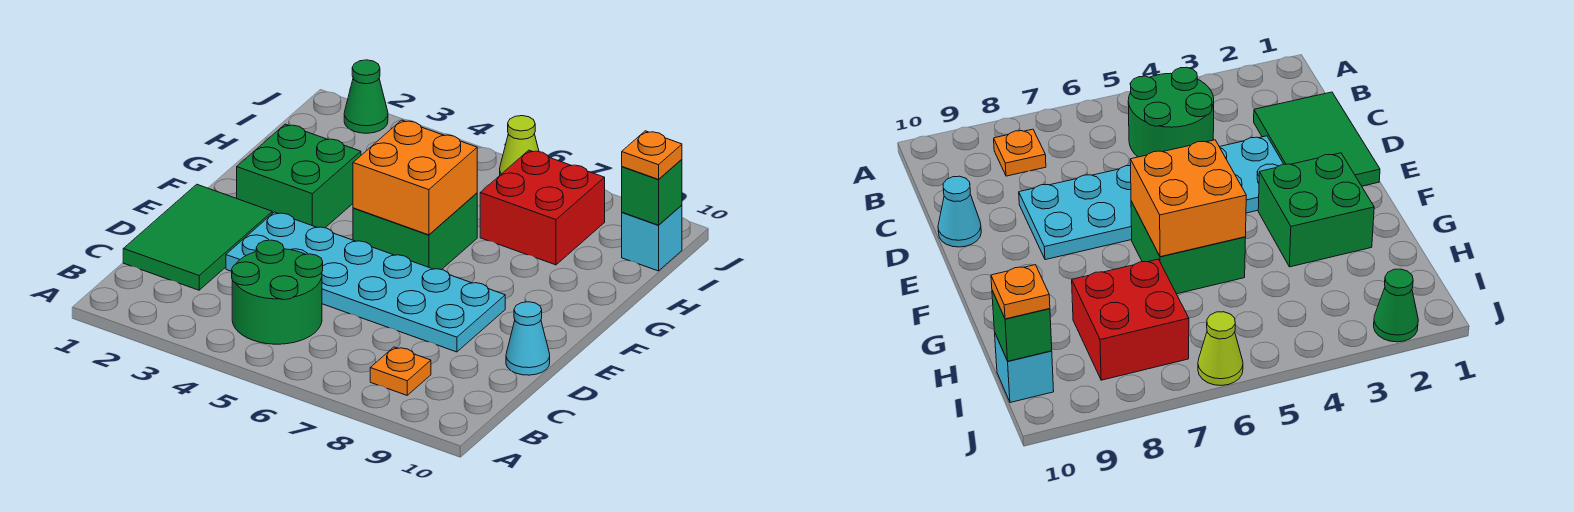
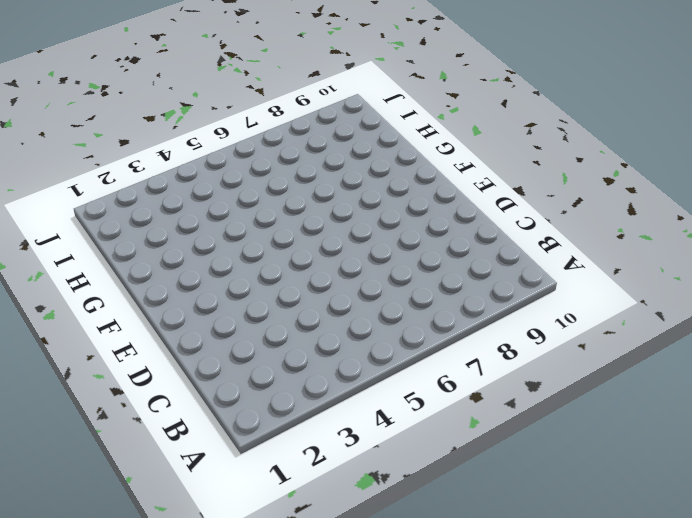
none -> green round brick B4:C5 level 1
none -> orange plate B8 level 1
none -> green tile C1:E2 level 1

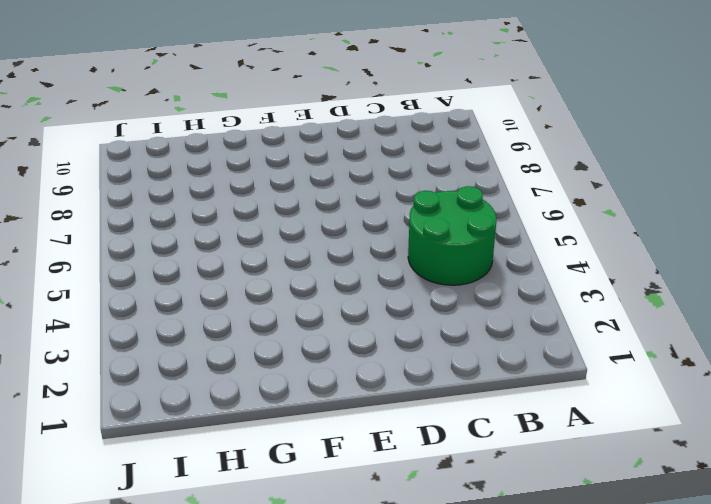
none -> orange plate B8 level 1
none -> green tile C1:E2 level 1
none -> cyan plate D3:E8 level 1

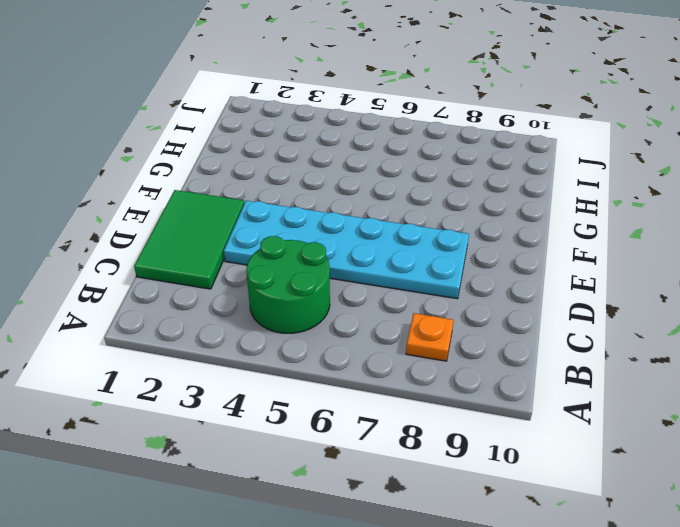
none -> cyan cone D10 level 1
none -> green brick F2:G3 level 1
none -> green brick F5:G6 level 1

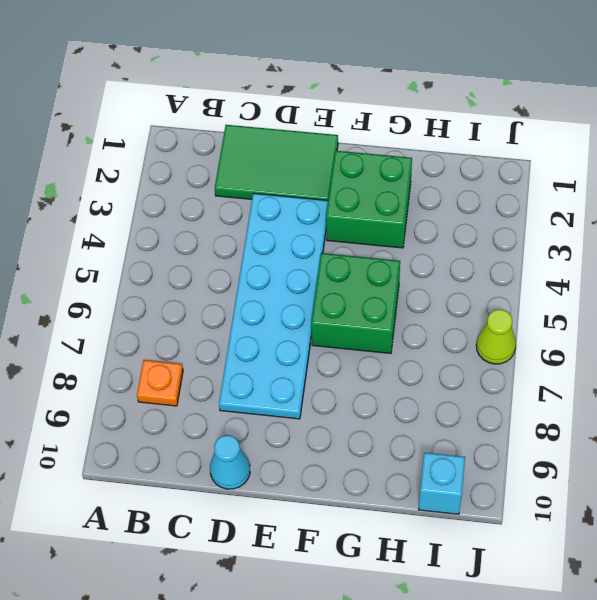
none -> green round brick B4:C5 level 1
none -> red brick H7:I8 level 1
none -> green cone J2 level 1

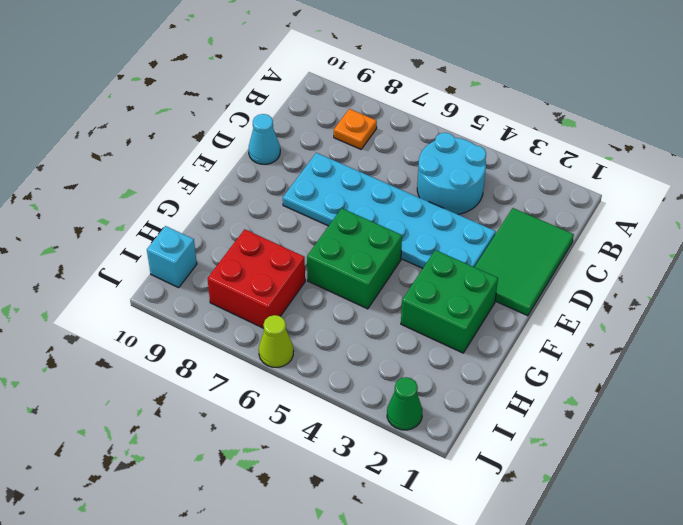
cyan round brick B4:C5 level 1 -> green round brick B4:C5 level 1
none -> orange brick F5:G6 level 2
none -> green brick I10 level 2
none -> orange plate I10 level 3

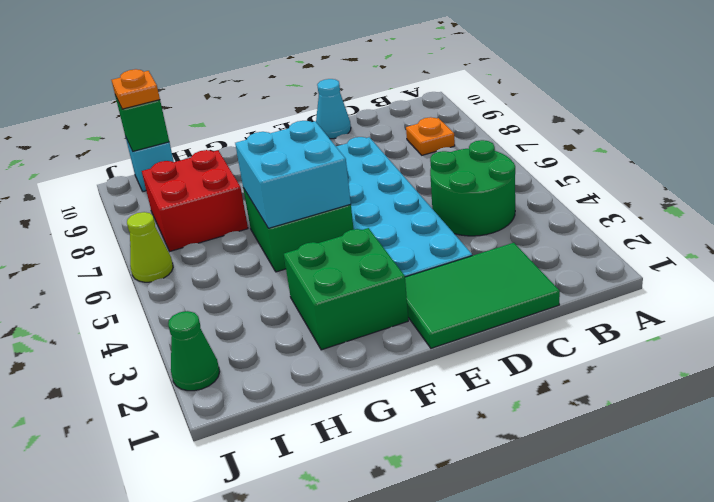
cyan brick F5:G6 level 2 -> orange brick F5:G6 level 2

